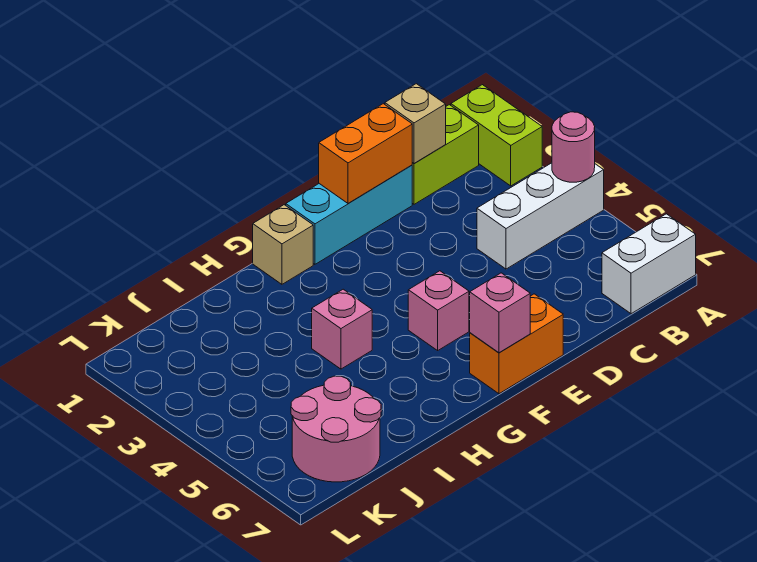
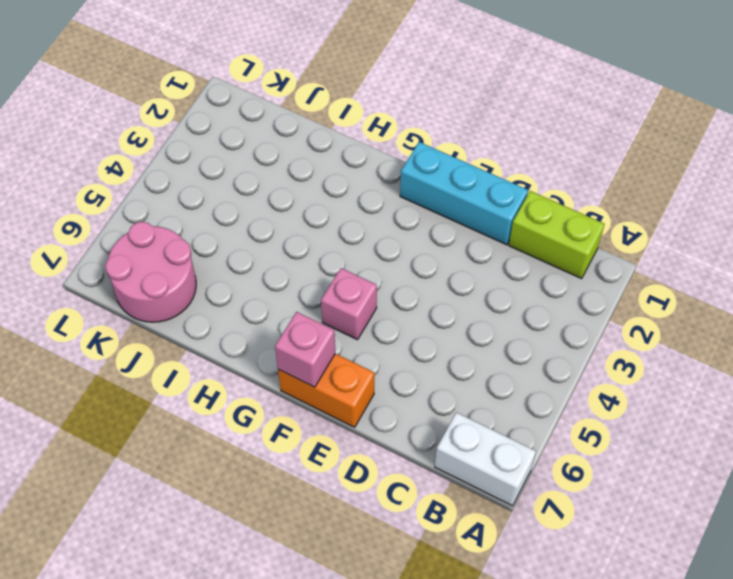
none -> lime brick A1:A2 level 1
none -> white brick A4:C4 level 1
none -> tan brick G1 level 1

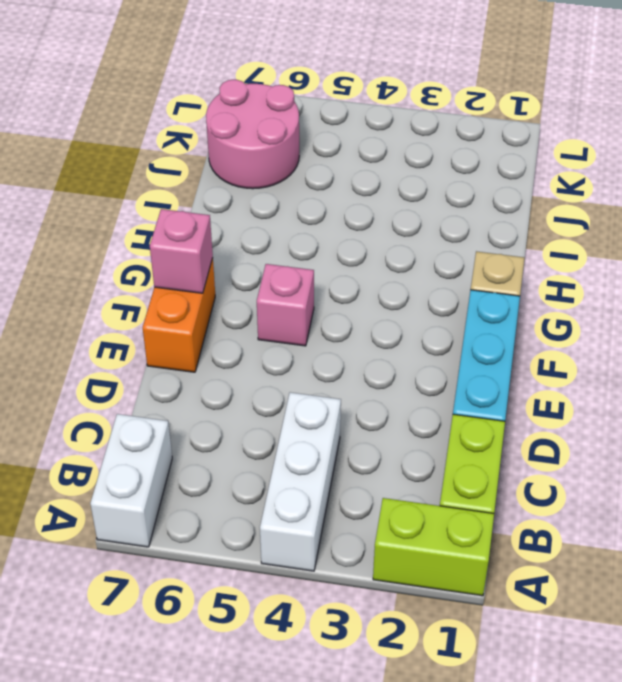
none -> pink brick H4 level 1
none -> pink round brick A4 level 2
none -> tan brick C1 level 2

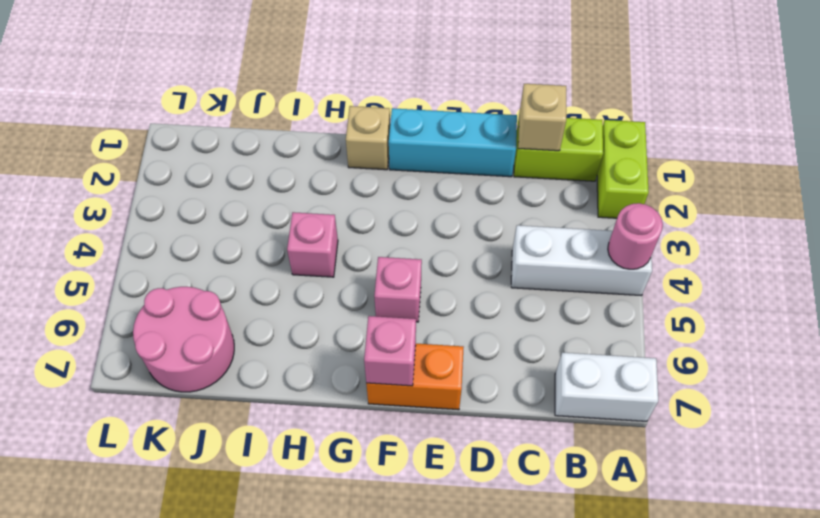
none -> orange brick D1:E1 level 2

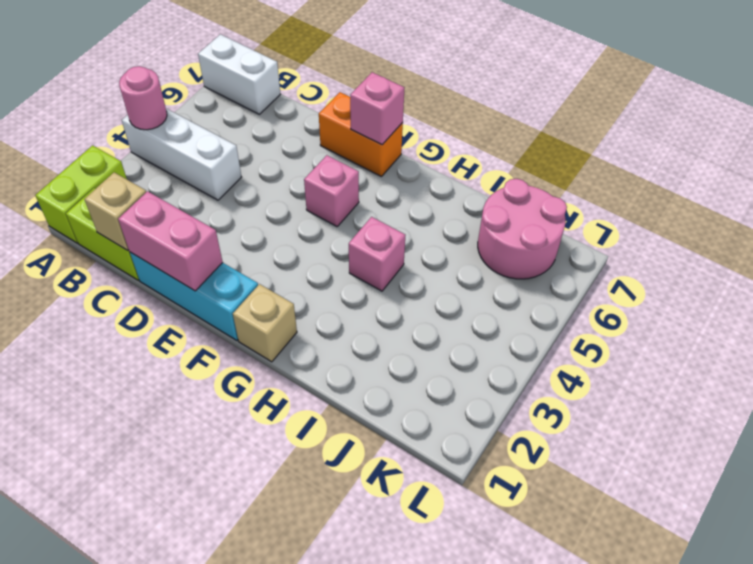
pink brick D1:E1 level 2 -> orange brick D1:E1 level 2

